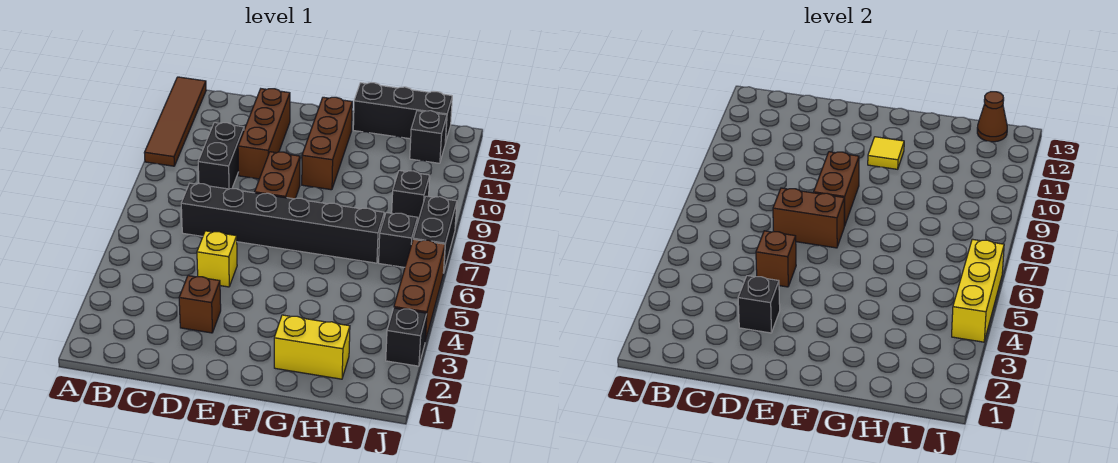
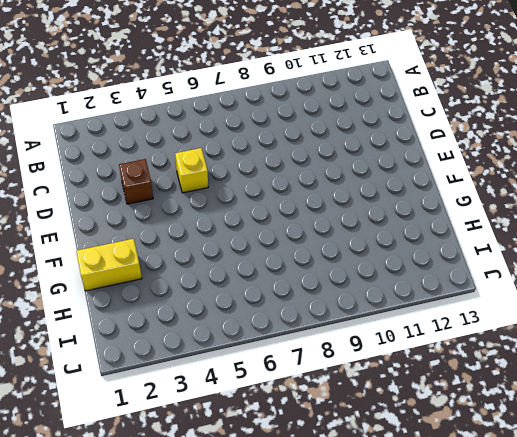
yellow brick G1:G2 level 1 -> yellow brick G2:H2 level 1
none -> brown tile A10:A13 level 1
none -> black brick C7:H7 level 1
none -> black brick C9:C10 level 1

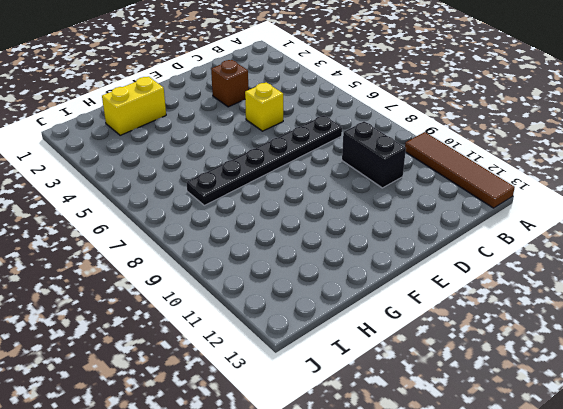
black plate C7:H7 level 1 -> black brick C7:H7 level 1
none -> brown brick D10:D12 level 1
none -> brown brick E8:E9 level 1
none -> brown brick F10:F12 level 1

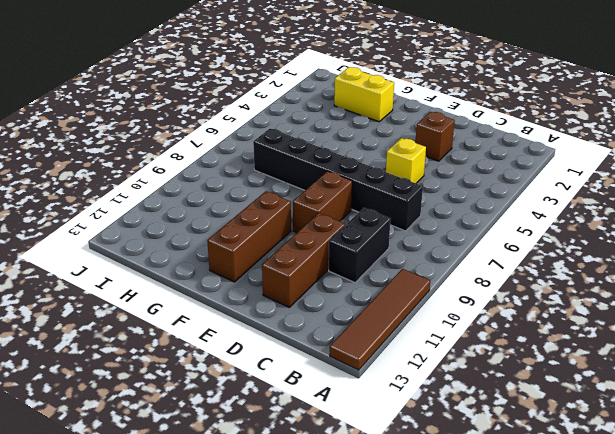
none -> black brick G13:I13 level 1
none -> black brick I7 level 1
none -> black brick I9 level 1

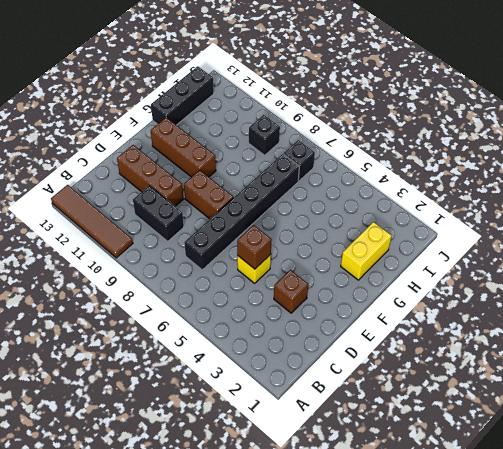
none -> black brick I12 level 1
none -> black brick J3 level 1
none -> brown brick J4:J6 level 1

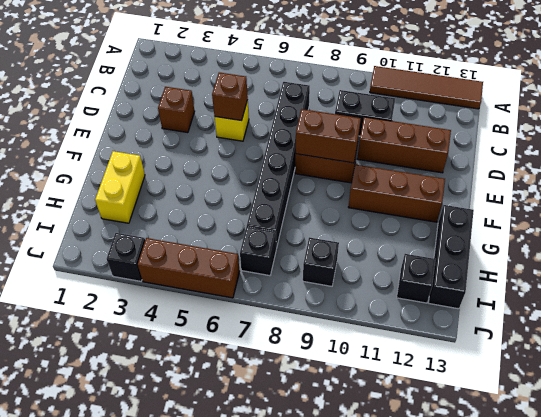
none -> black brick J7:J8 level 1
none -> black brick D3 level 2
none -> brown brick D7:E7 level 2

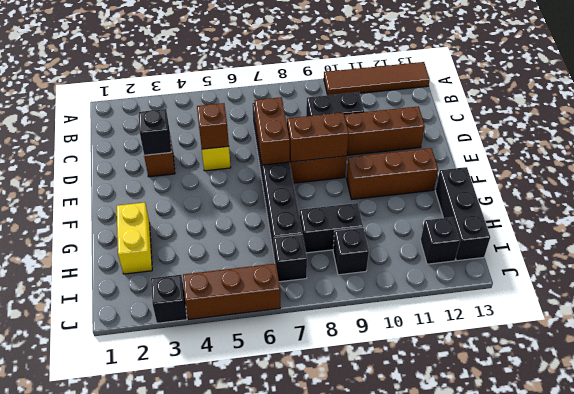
black brick H8:H9 level 1 -> black brick J7:J8 level 1
none -> yellow tile F11 level 2
none -> brown cone I13 level 2
none -> yellow brick J4:J6 level 2

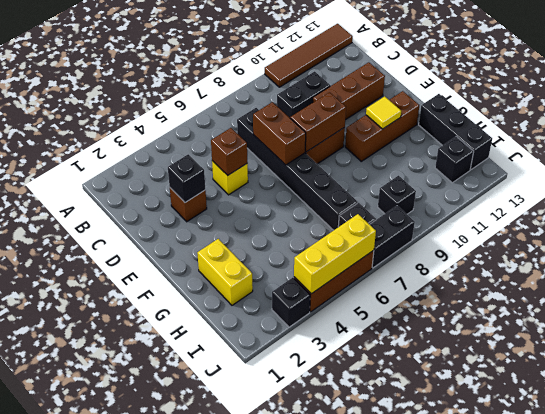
none -> brown cone I13 level 2

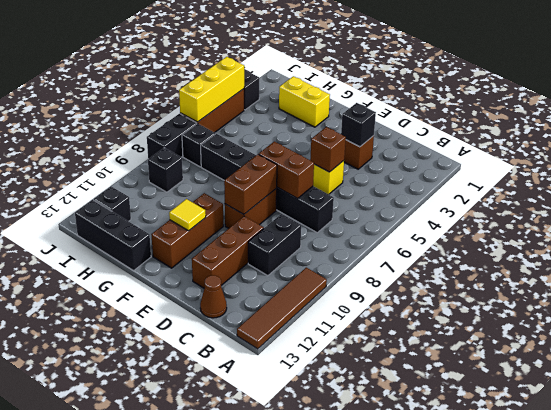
brown cone C13 level 1 -> brown cone I13 level 2

